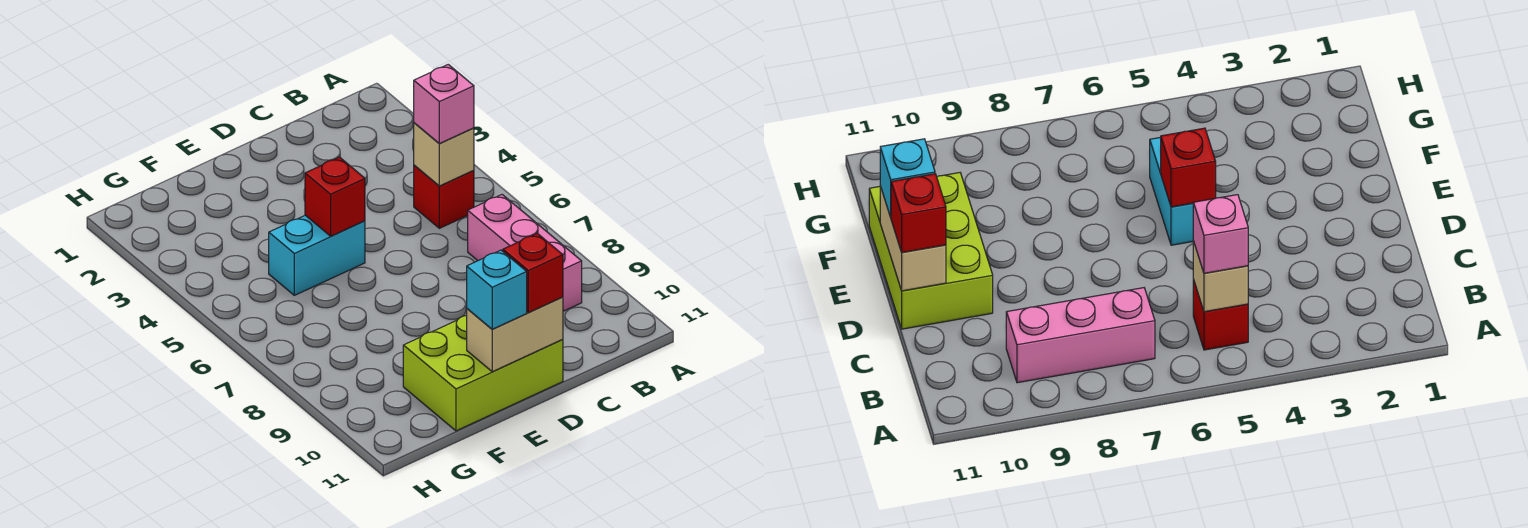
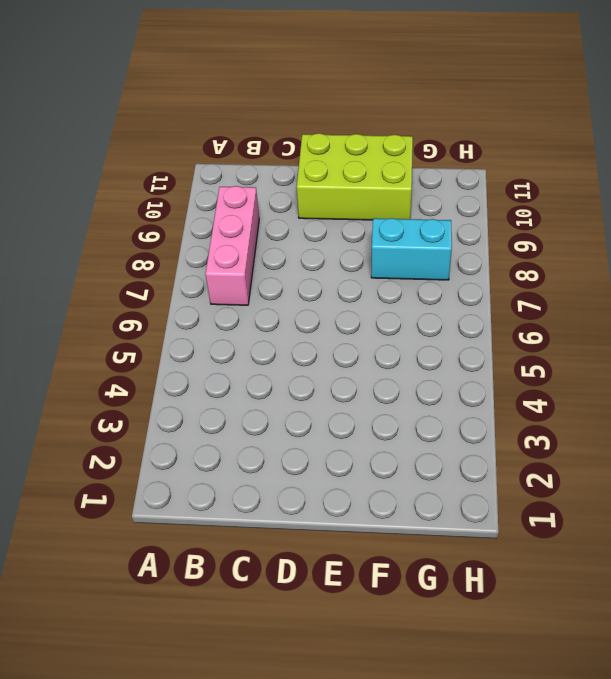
cyan brick F8:G8 level 1 -> cyan brick E5:F5 level 1
none -> red brick B5 level 1
none -> tan brick B5 level 2

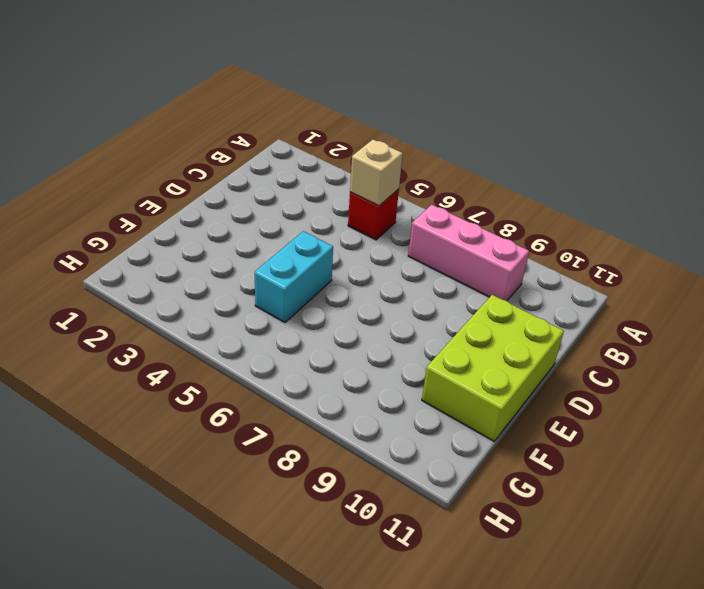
none -> tan brick D11:E11 level 2
none -> red brick E5 level 2

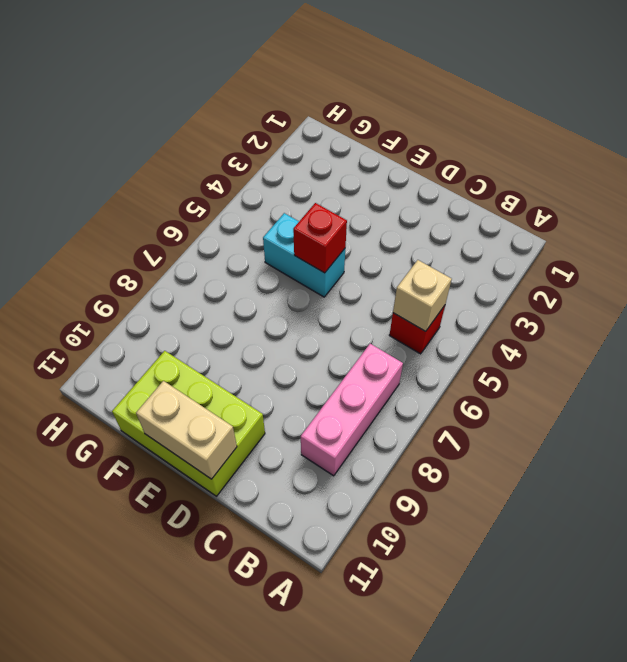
none -> pink brick B5 level 3
none -> red brick D11 level 3

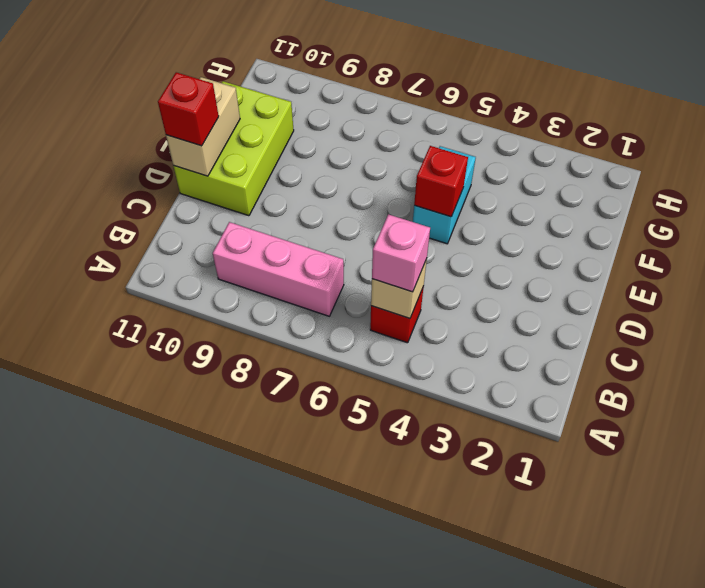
none -> cyan brick E11 level 3

